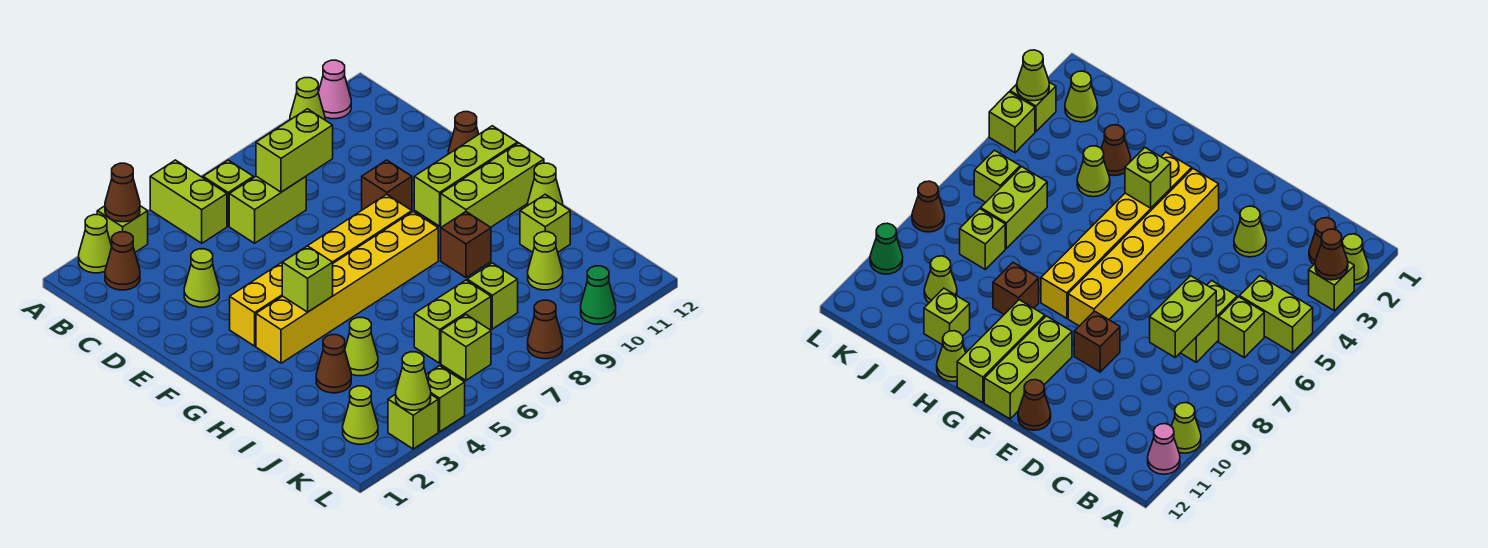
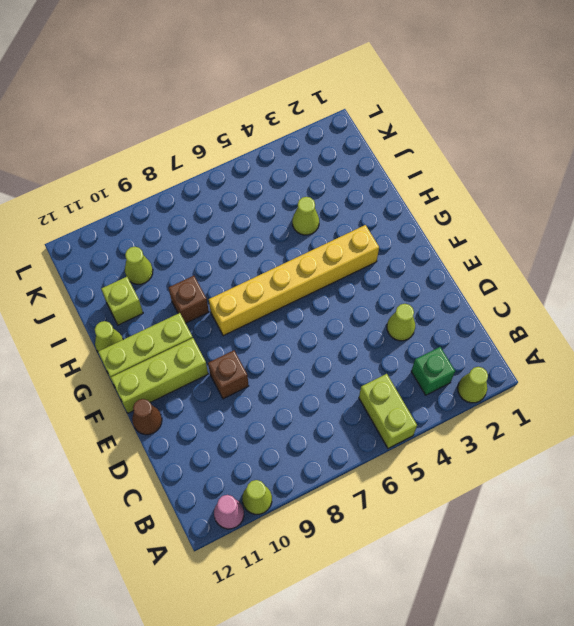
green brick B3 level 1 -> none
none -> lime brick A3 level 1
none -> brown cone B2 level 1
none -> lime brick B6 level 1
none -> lime brick C6:C7 level 1

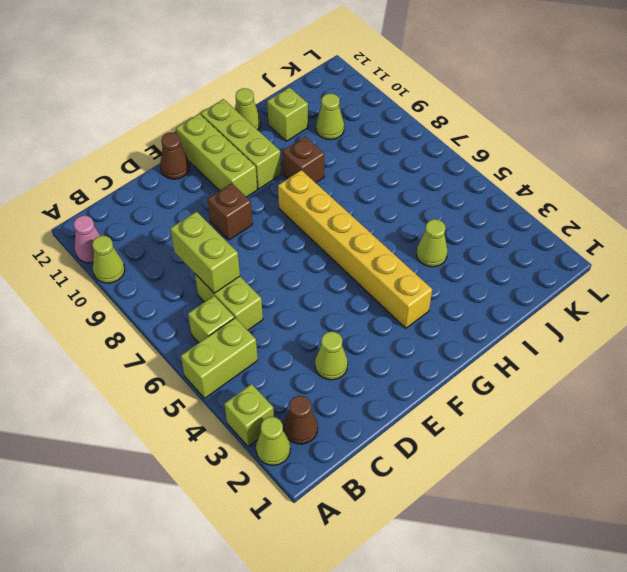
none -> yellow brick F3:F8 level 1
none -> brown cone I3 level 1
none -> lime brick J6:J7 level 1
none -> lime brick J8 level 1

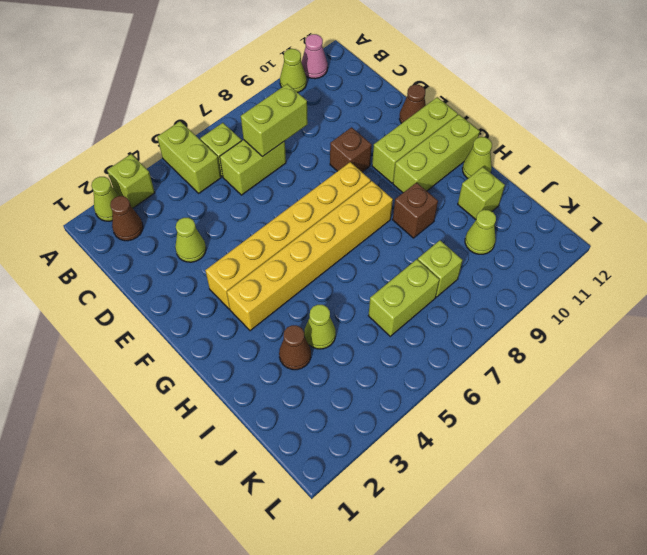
none -> lime cone K2 level 1
none -> lime brick K6 level 1
none -> lime brick L3 level 1
none -> lime brick L4 level 1

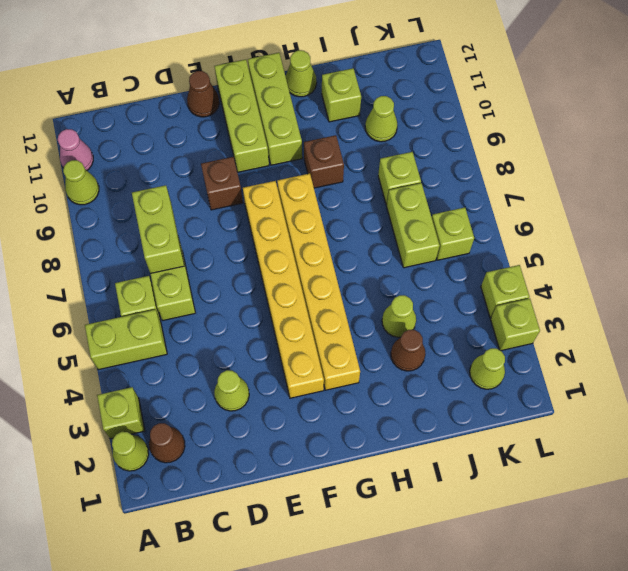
none -> brown cone L8 level 1
none -> green cone L10 level 1
none -> brown cone A3 level 2
none -> lime brick G4 level 2

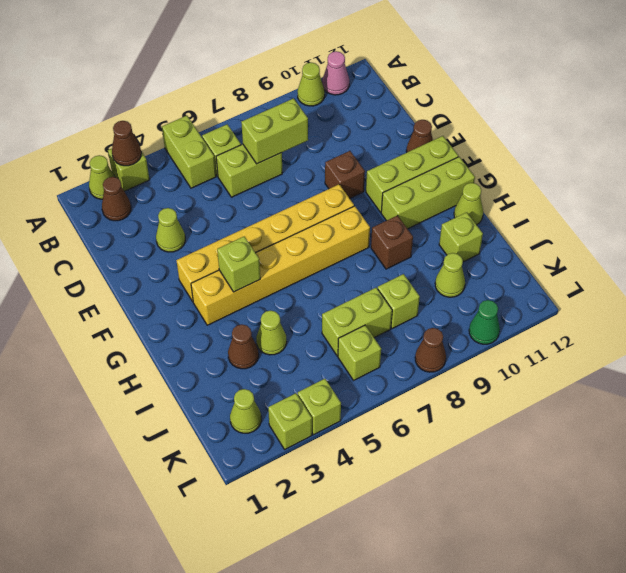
none -> lime cone L3 level 2

